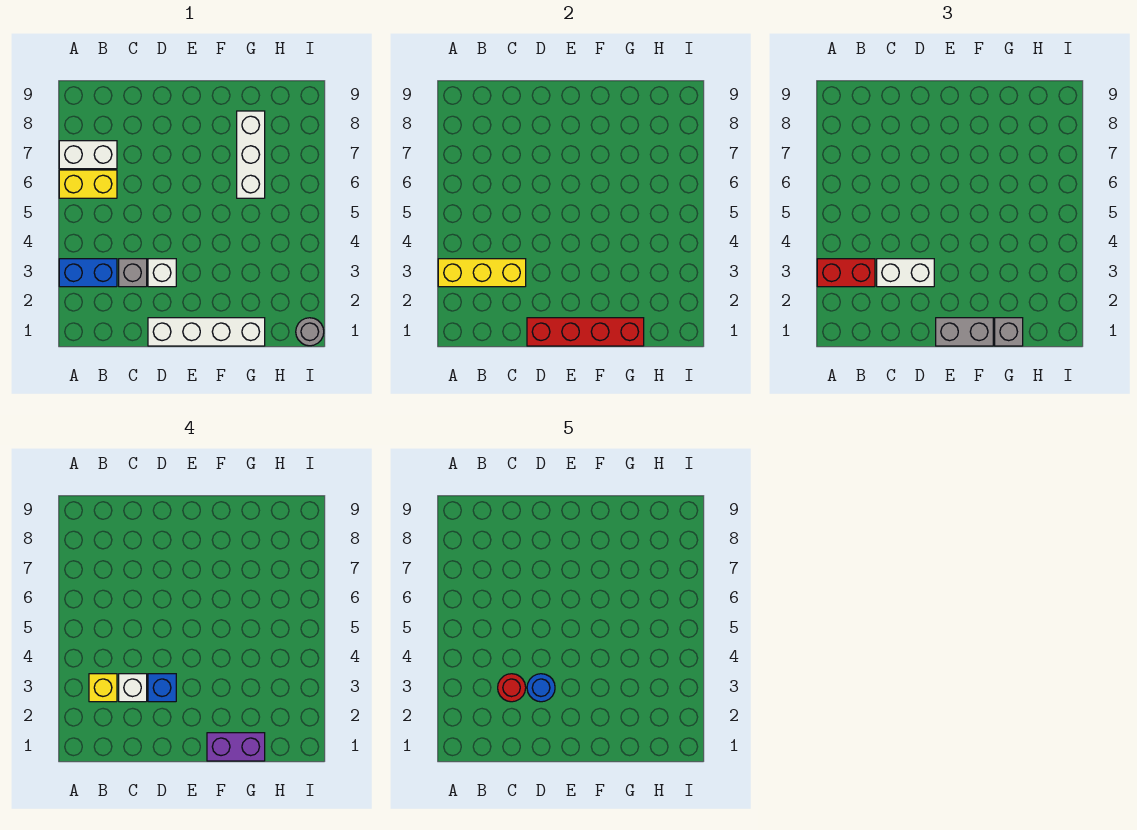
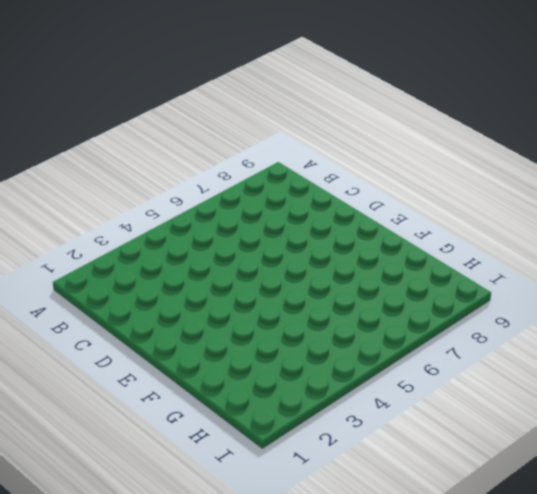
none -> blue brick A3:B3 level 1
none -> yellow brick A6:B6 level 1
none -> white brick A7:B7 level 1

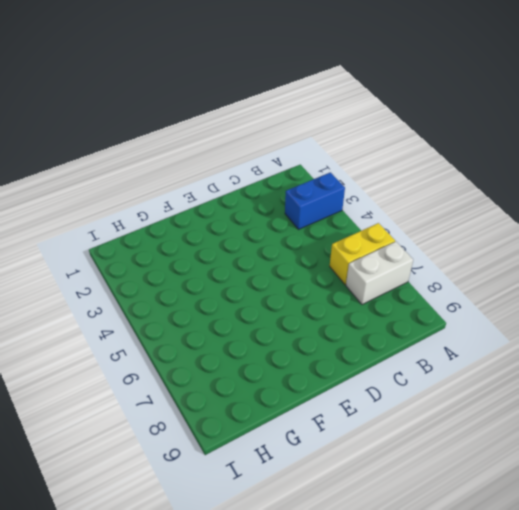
none -> grey brick C3 level 1
none -> white brick D1:G1 level 1
none -> white brick D3 level 1

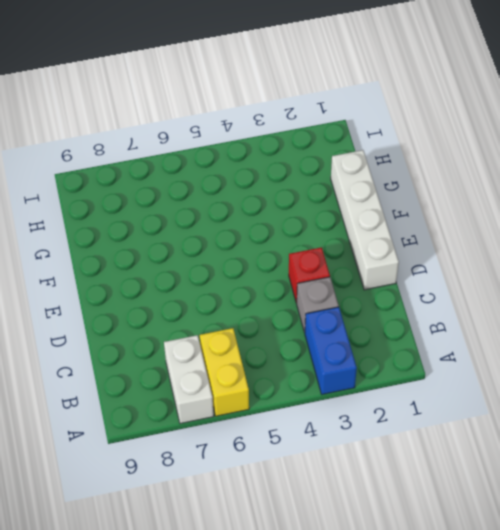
red brick D3 level 1 -> white brick D3 level 1
none -> white brick G6:G8 level 1
none -> grey round brick I1 level 1
none -> yellow brick A3:C3 level 2

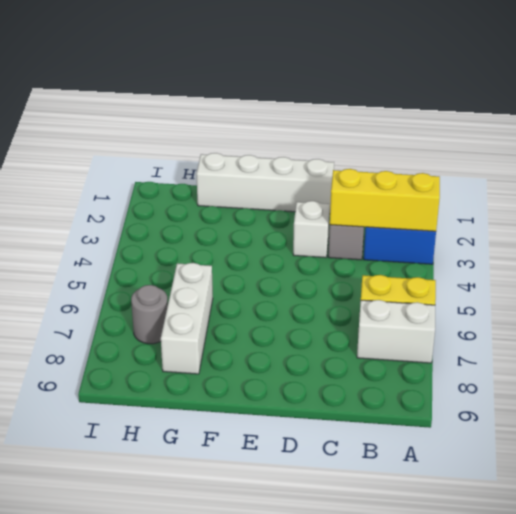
grey round brick H7 level 1 -> grey round brick I1 level 1
none -> red brick D1:G1 level 2
none -> red brick A3:B3 level 3
none -> white brick C3:D3 level 3

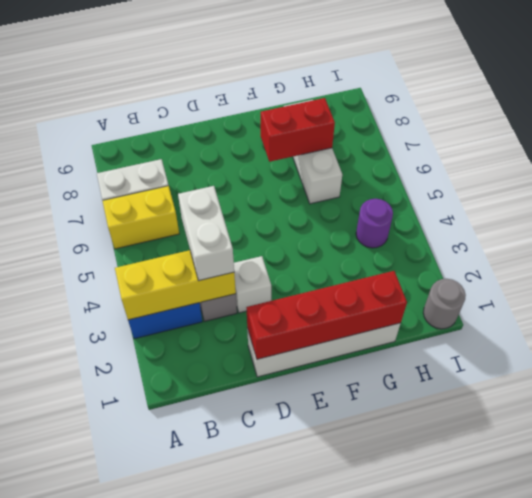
white brick C3:C4 level 3 -> white brick C3:D3 level 3
red brick F7:G7 level 2 -> red brick A3:B3 level 3
purple round brick H4 level 1 -> none
none -> grey brick E1:F1 level 3
none -> grey brick G1 level 3
none -> yellow brick B3 level 4

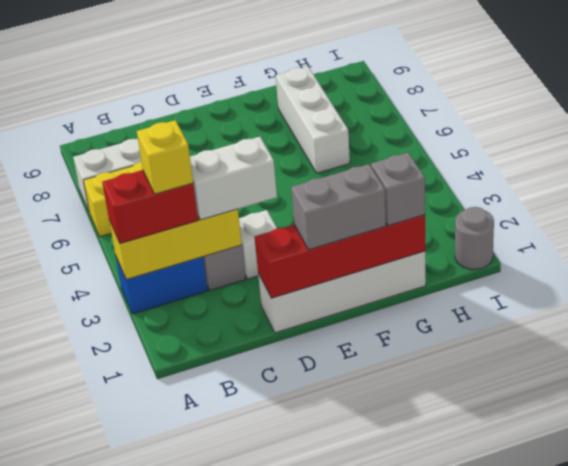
none -> white brick C3 level 4
none -> blue brick D3 level 4
none -> purple brick F1:G1 level 4

